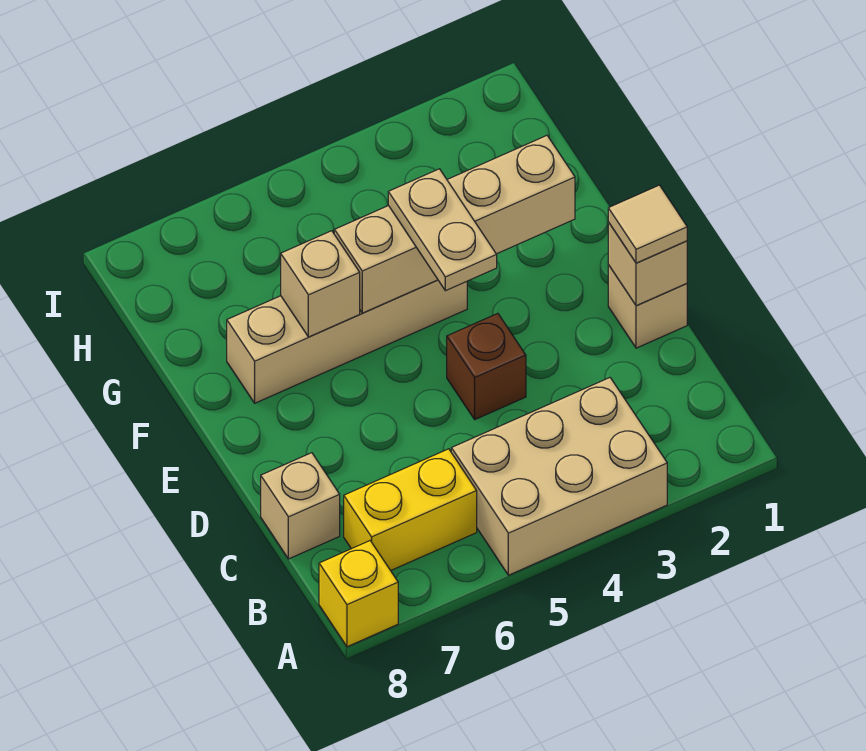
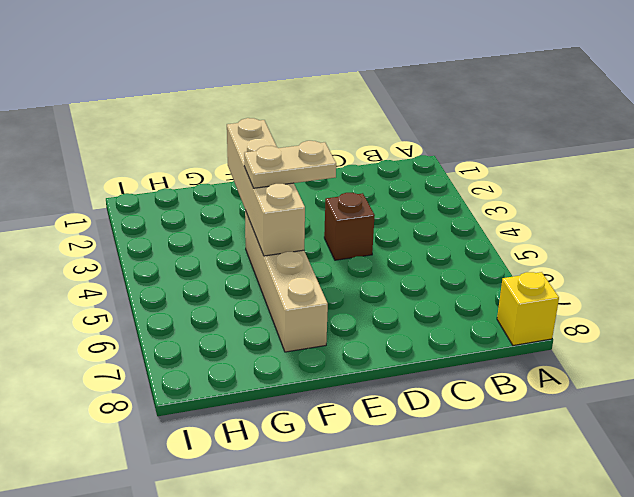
none -> tan brick A3:B5 level 1
none -> yellow brick B6:B7 level 1
none -> tan brick C8 level 1

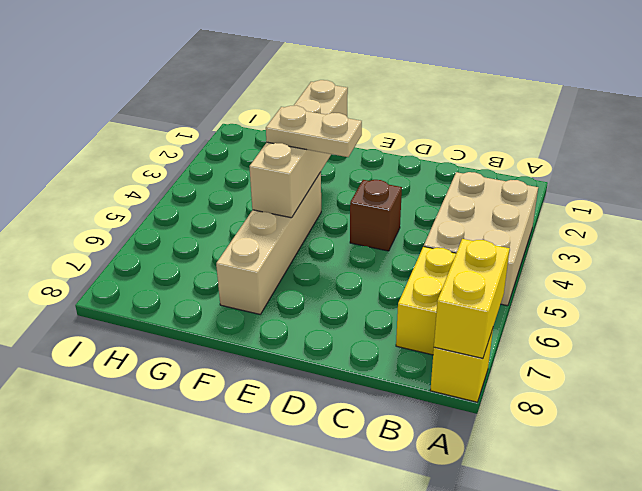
yellow brick A7:A8 level 2 -> none
none -> tan brick C8 level 1
none -> tan brick D1 level 1
none -> tan brick D1 level 2

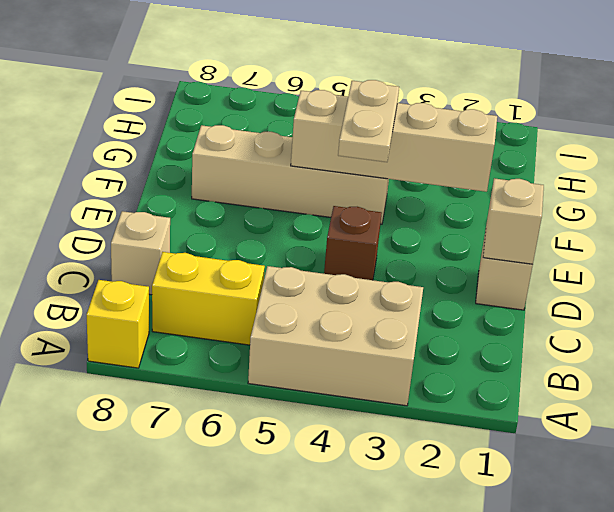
none -> tan brick F6 level 2
none -> tan tile D1 level 3

